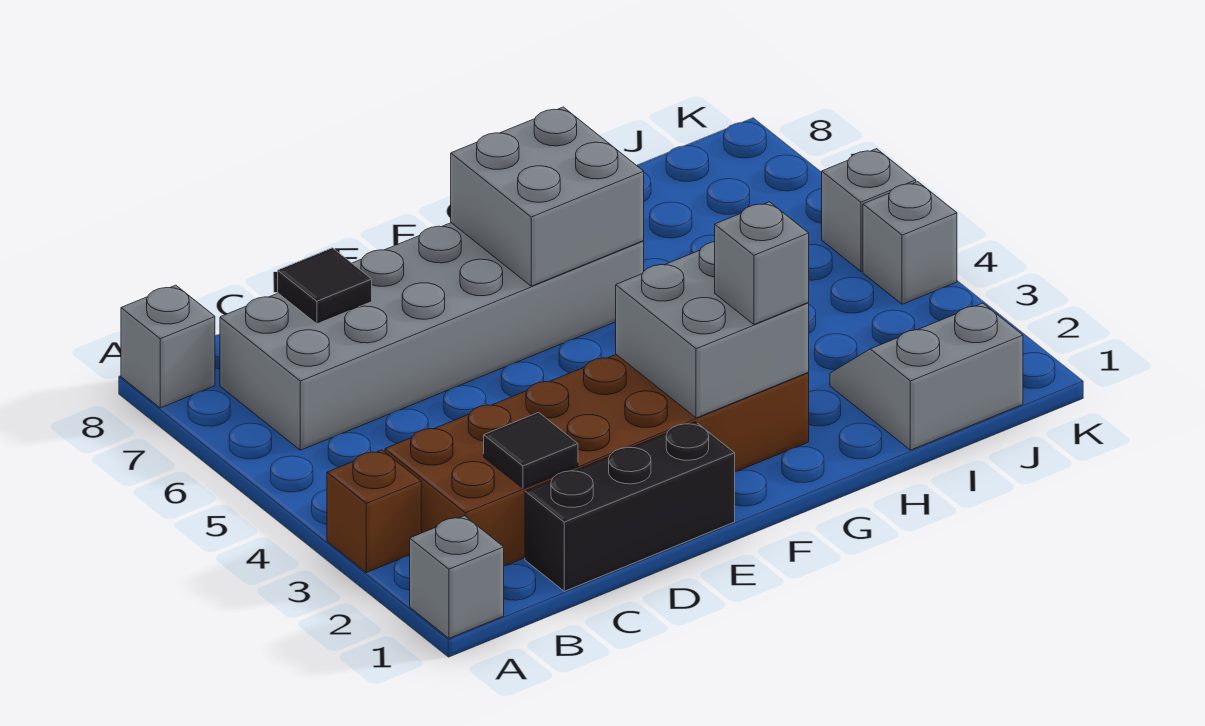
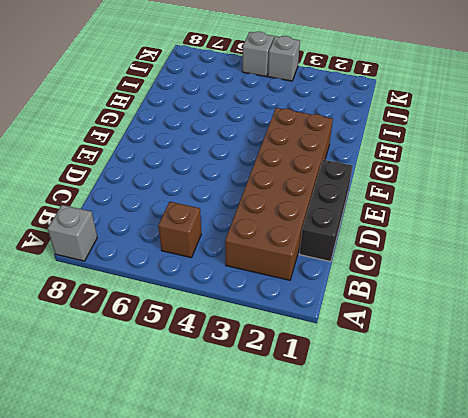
brown brick B5 level 1 -> brown brick A3 level 1
none -> grey brick A1 level 1
none -> grey brick B6:G7 level 1
none -> grey slope I1:J2 level 1 top 1

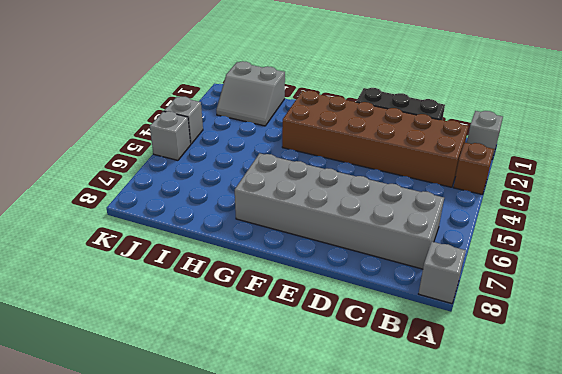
none -> black tile C2 level 2
none -> black tile C7 level 2
none -> grey brick F2:G3 level 2

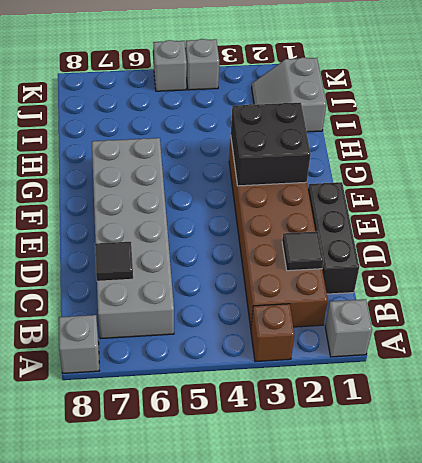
black brick F2:G3 level 2 -> grey brick F2:G3 level 2
none -> grey brick F6:G7 level 2
none -> grey brick G2 level 3

